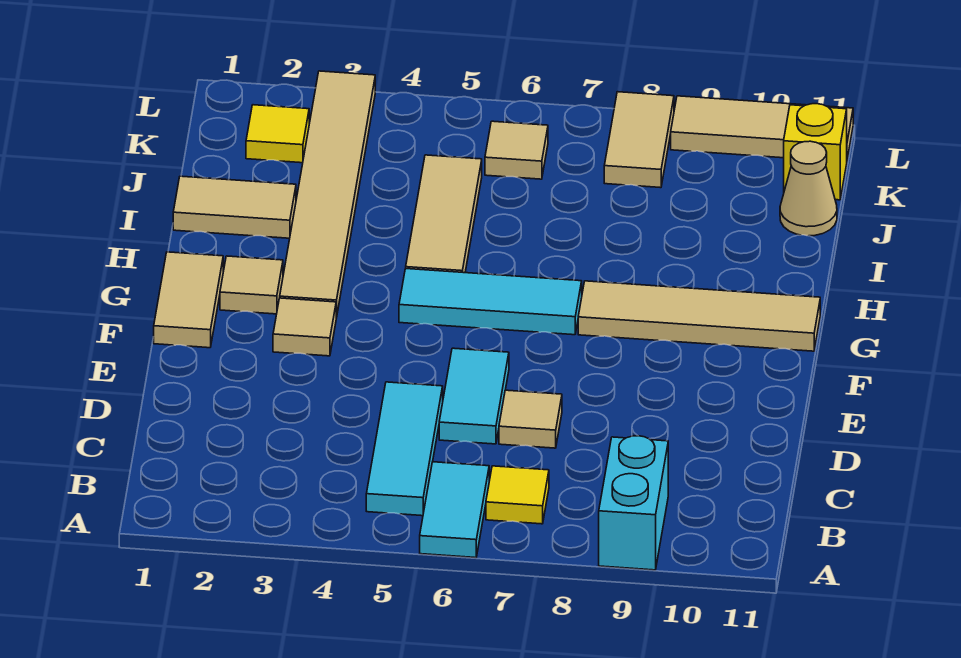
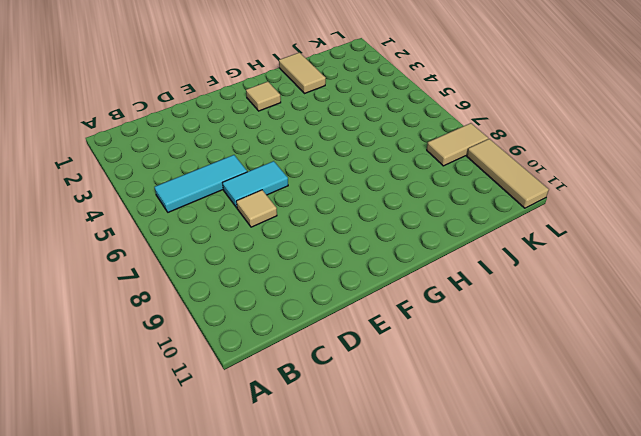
none -> cyan tile A6:B6 level 1
none -> cyan brick A9:B9 level 1
none -> yellow tile B7 level 1

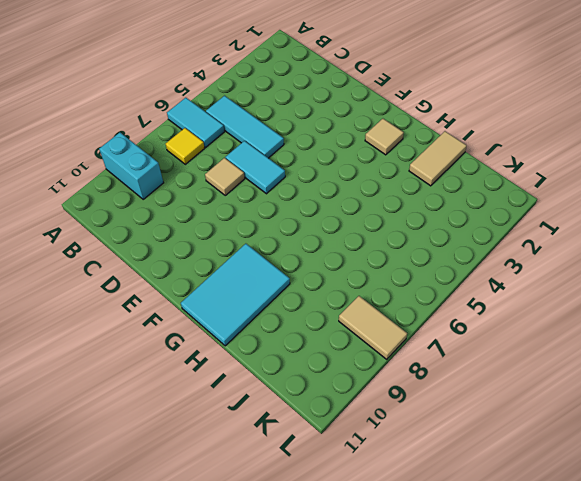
cyan tile G9:H11 level 1 -> tan tile G8:G11 level 1
none -> tan tile F1:G1 level 1
none -> tan tile F3 level 1
none -> tan tile G3:L3 level 1

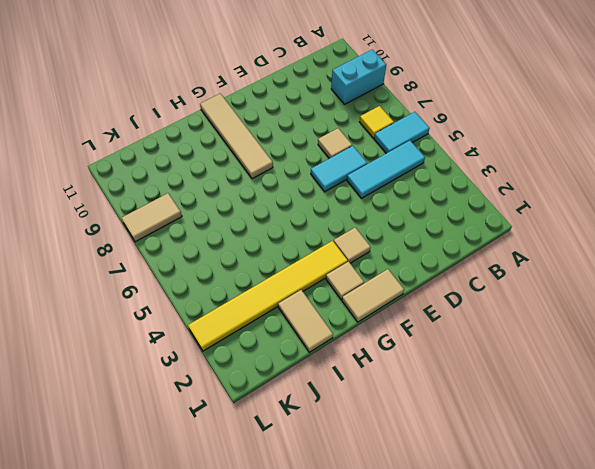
yellow tile G3:L3 level 1 -> tan tile G3:L3 level 1
none -> cyan tile G5:G7 level 1
none -> tan tile H5:J5 level 1
none -> tan cone J11 level 1

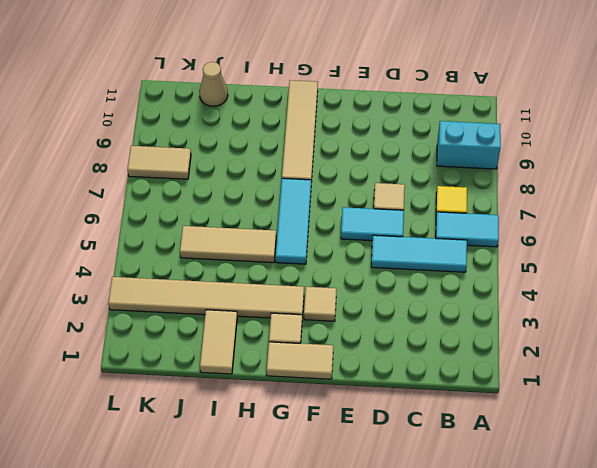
none -> yellow tile K2 level 1
none -> tan tile K6 level 1
none -> yellow brick K11 level 1

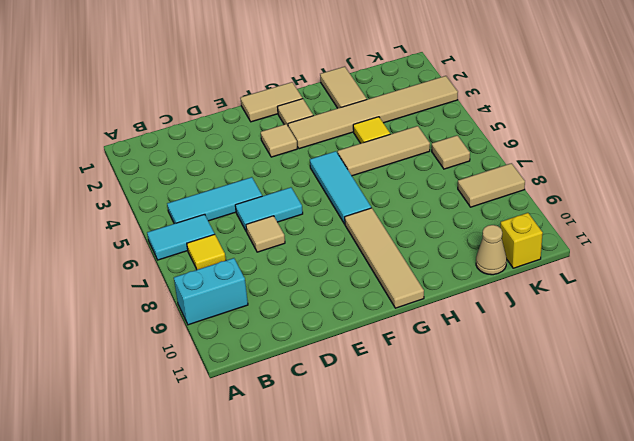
yellow tile I4 level 1 -> yellow tile K2 level 1
none -> tan tile L9:L11 level 1

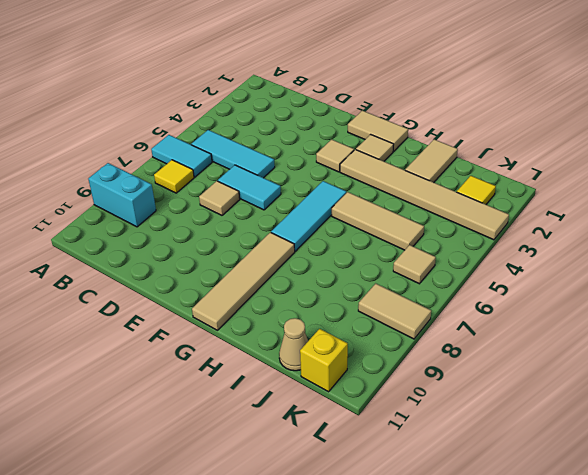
none -> tan tile L9:L11 level 1

